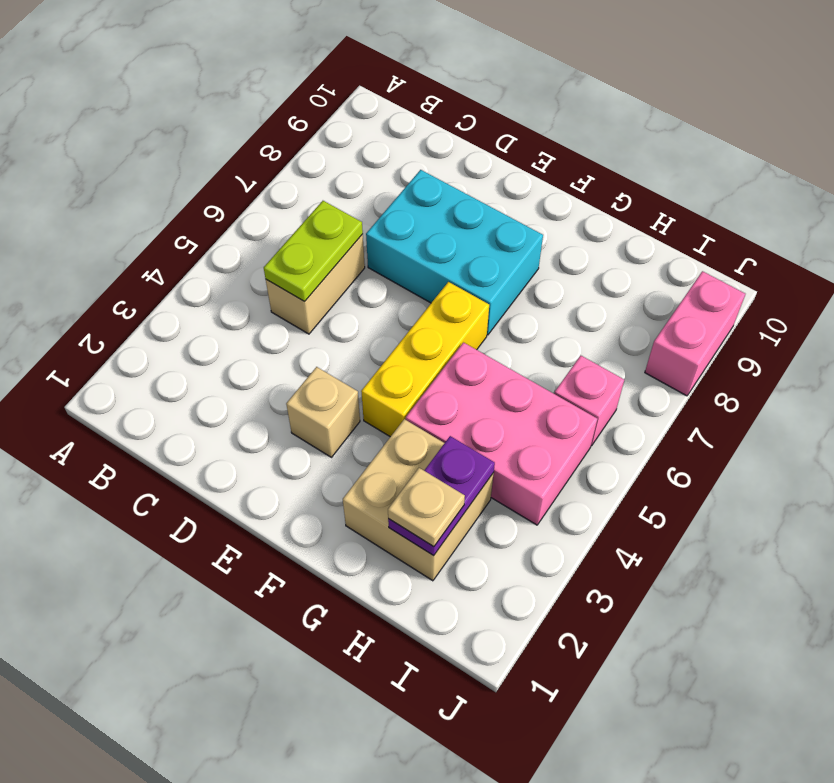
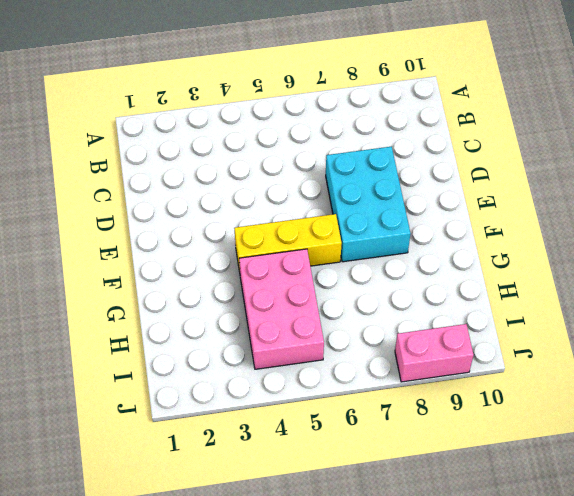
none -> tan brick C5:C6 level 1
none -> tan brick E3 level 1

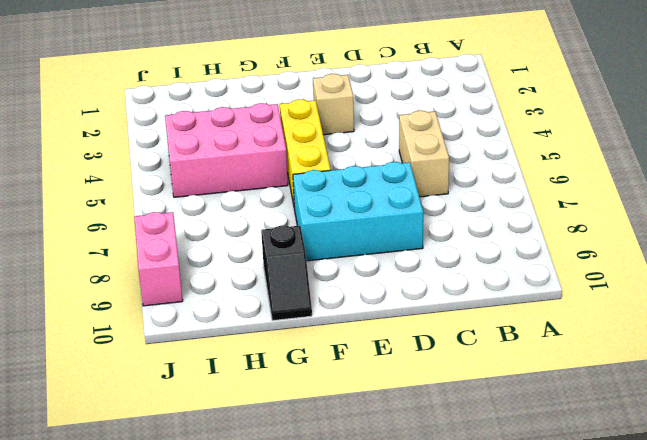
black slope G9:G10 level 1 top 9 -> none
none -> tan brick G2:H3 level 1
none -> pink brick I6 level 1

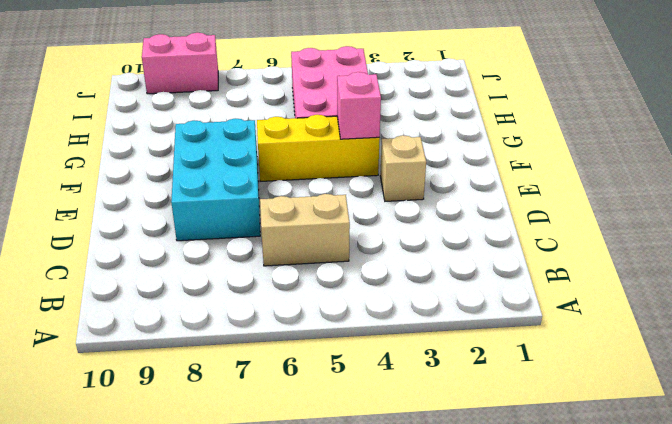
pink brick F4 level 2 -> pink brick I6 level 1
none -> tan brick G2:H3 level 1
none -> lime plate C5:C6 level 2

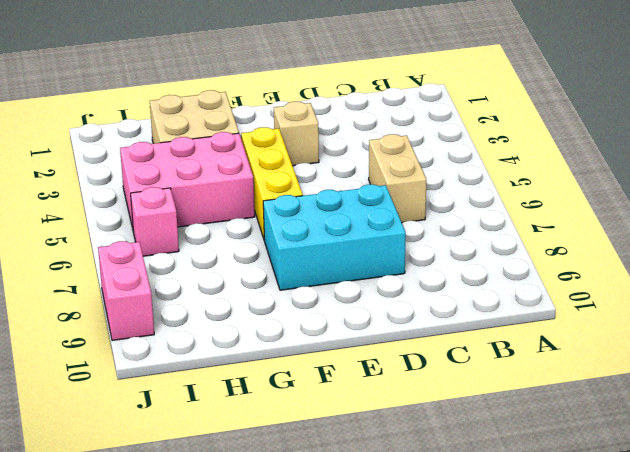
none -> lime plate C5:C6 level 2
none -> purple plate H2:H3 level 2

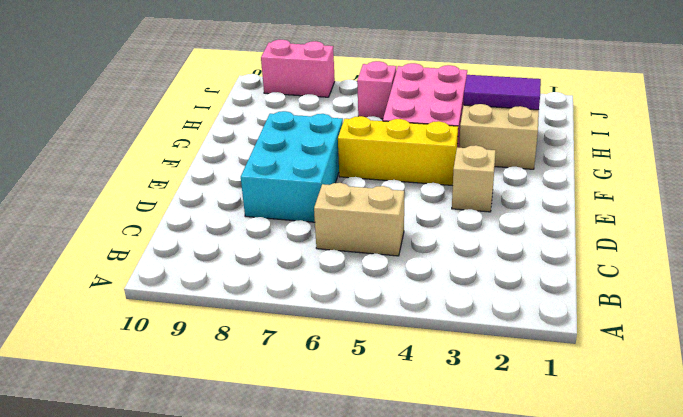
purple tile H2:H3 level 2 -> purple plate H2:H3 level 2
none -> lime plate C5:C6 level 2
none -> tan plate H2 level 3

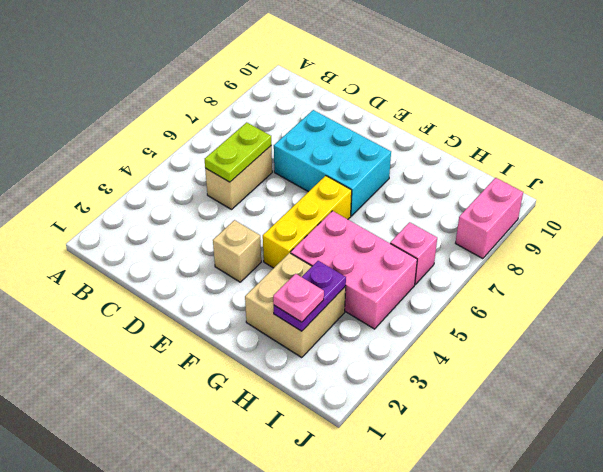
pink plate H2 level 3 -> tan plate H2 level 3

